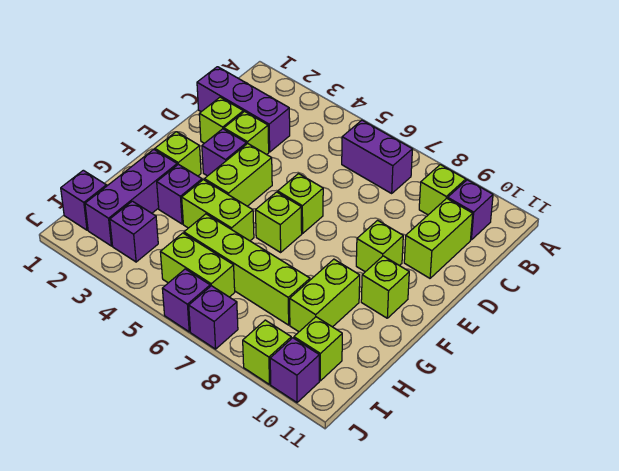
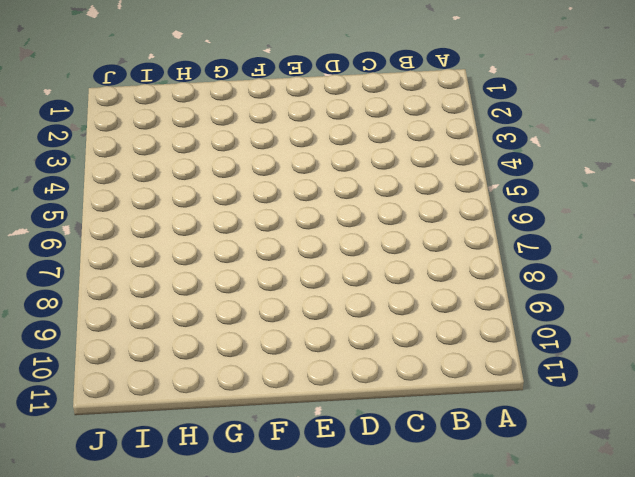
none -> purple brick B6:B7 level 1
none -> lime brick B9 level 1
none -> purple brick B10 level 1

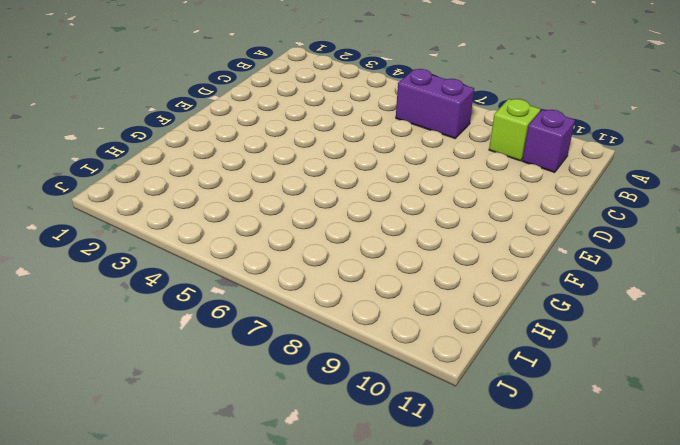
none -> purple brick C1:C3 level 1
none -> lime brick C10:D10 level 1
none -> lime brick D2 level 1

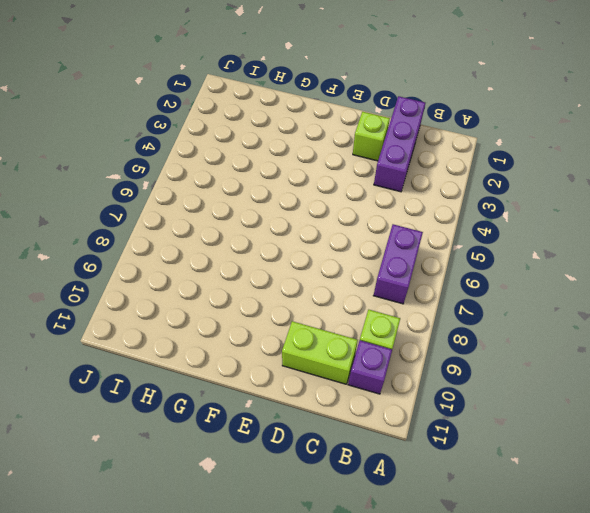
none -> lime brick D3 level 1
none -> purple brick E3 level 1
none -> lime brick E4:F4 level 1

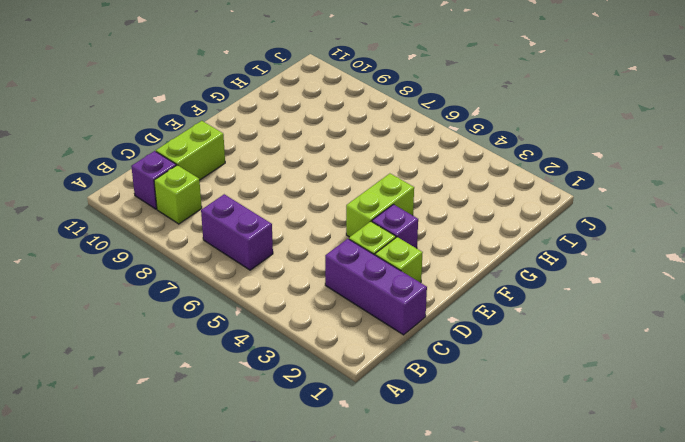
none -> lime brick E6 level 1
none -> lime brick E9 level 1
none -> lime brick F2 level 1

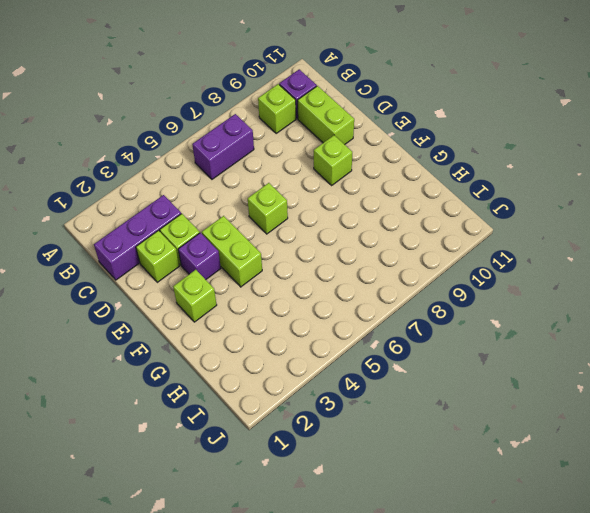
none -> lime brick F6 level 1
none -> lime brick F10 level 1
none -> purple brick G2:I2 level 1

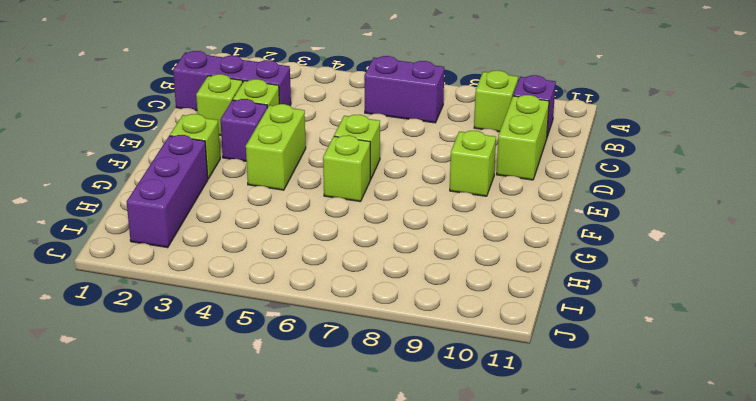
none -> lime brick F10 level 1
none -> purple brick G3 level 1
none -> lime brick G4:G5 level 1

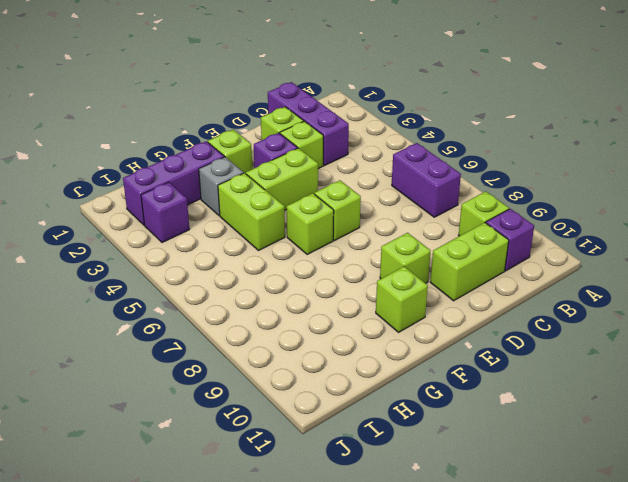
grey brick G3 level 1 -> purple brick G3 level 1
none -> lime brick G9:H9 level 1
none -> lime brick H5:H8 level 1
none -> purple brick I1 level 1

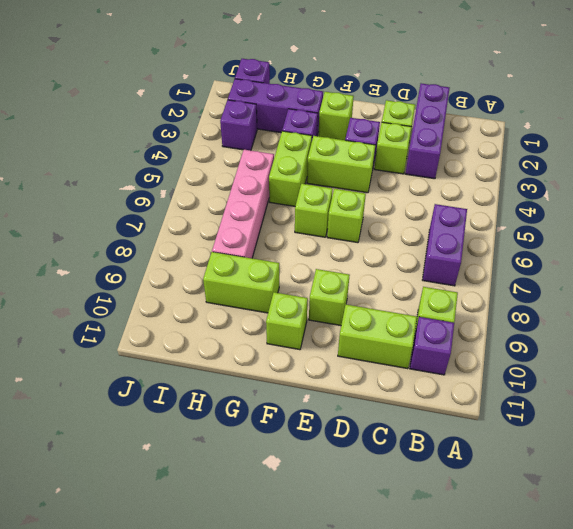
pink brick H5:H8 level 1 -> lime brick H5:H8 level 1
none -> lime brick I5:I6 level 1
none -> lime brick I10 level 1
none -> purple brick J6 level 1

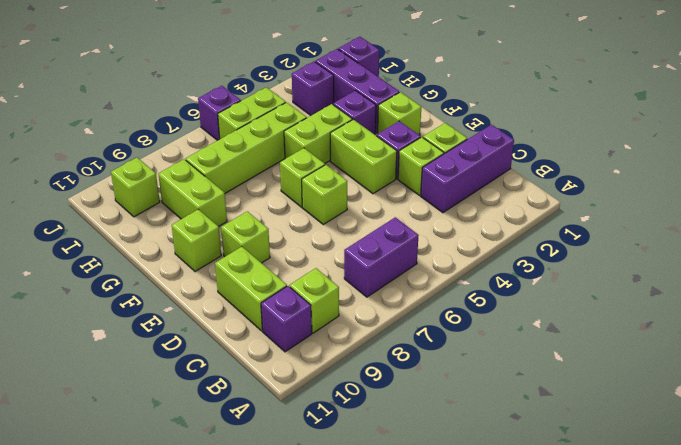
none -> purple brick J7 level 1
none -> lime brick J9 level 1
none -> purple brick J10 level 1

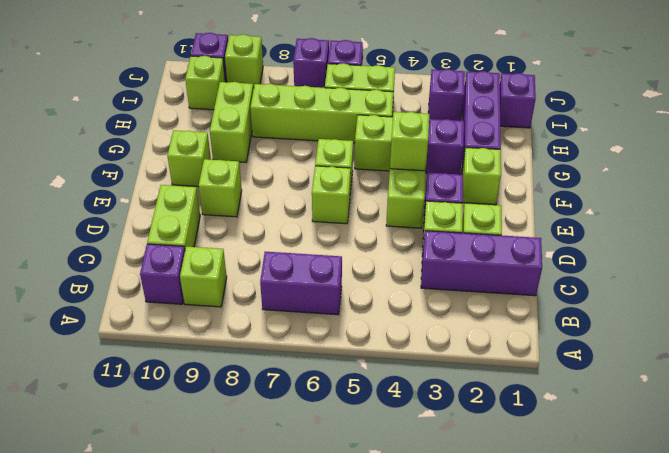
lime brick F4 level 2 -> none

